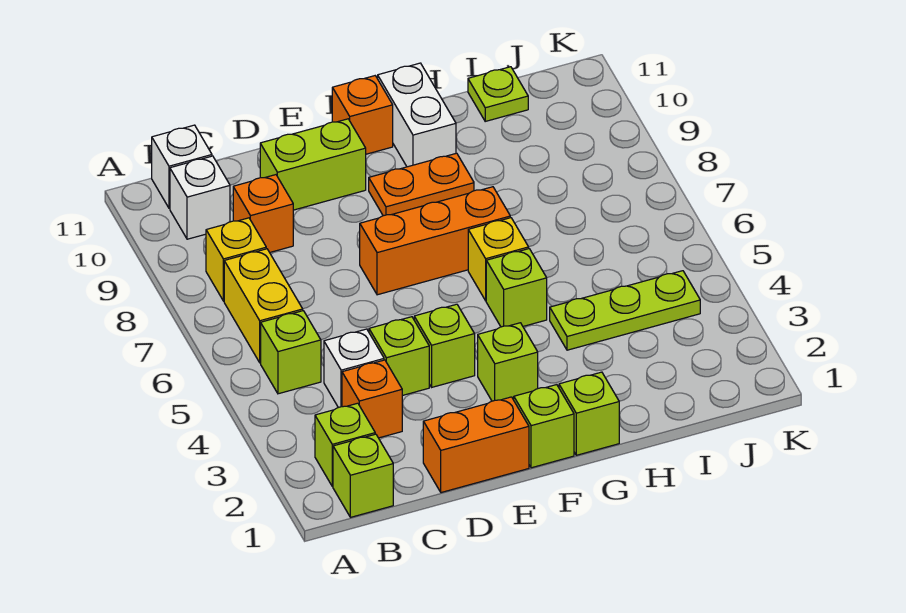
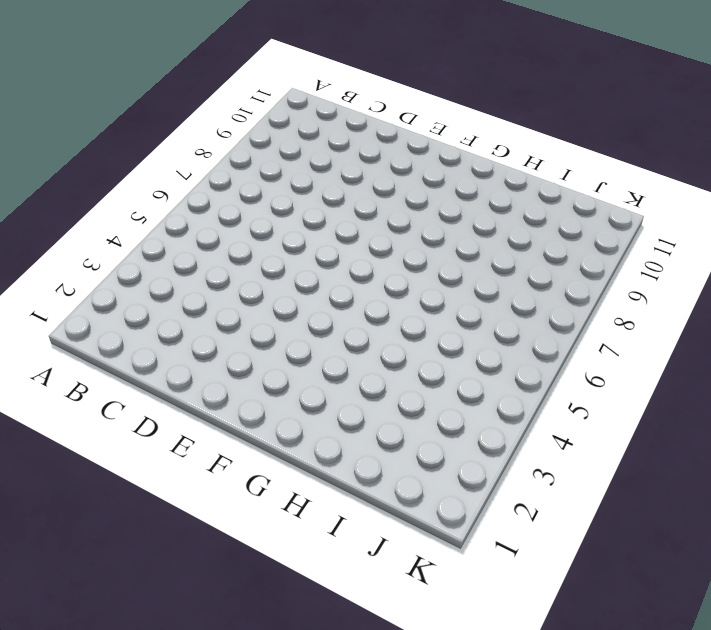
none -> lime brick B1 level 1
none -> lime brick B2 level 1
none -> lime brick B5 level 1

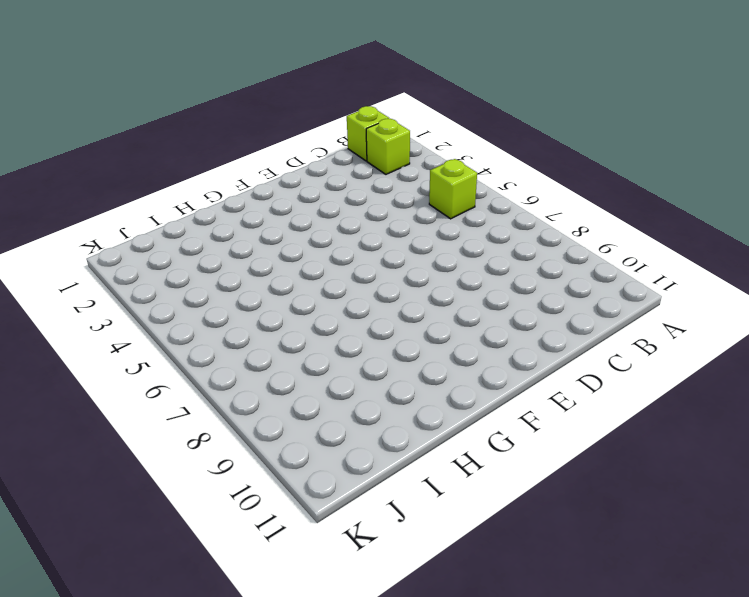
none -> yellow brick B6:B7 level 1
none -> yellow brick B8 level 1
none -> white brick B10 level 1

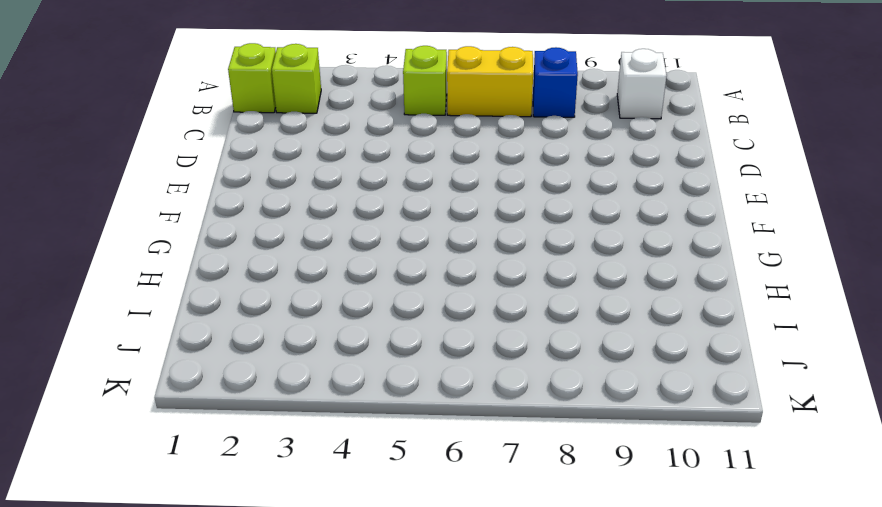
blue brick B8 level 1 -> yellow brick B8 level 1
none -> white brick B11 level 1
none -> orange brick C3 level 1
none -> white brick C4 level 1

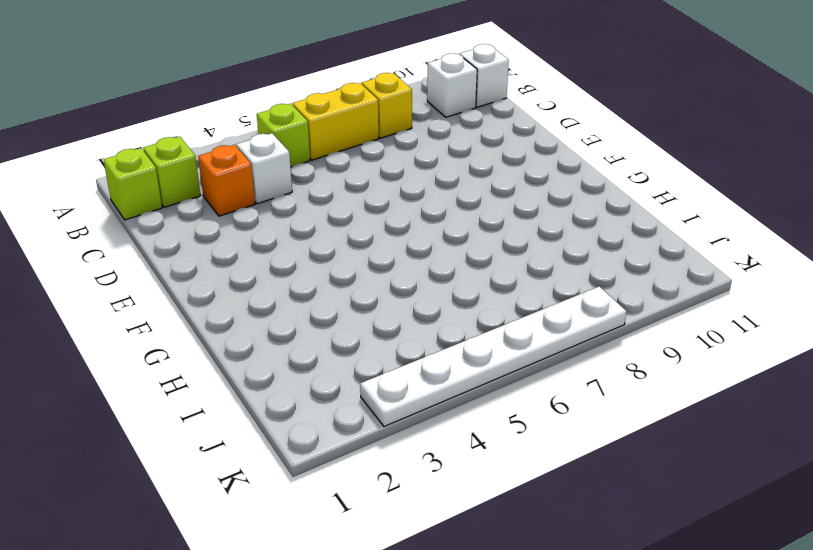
white plate K3:K8 level 1 -> none
none -> orange brick C9 level 1
none -> orange brick D1:E1 level 1
none -> lime brick D4 level 1

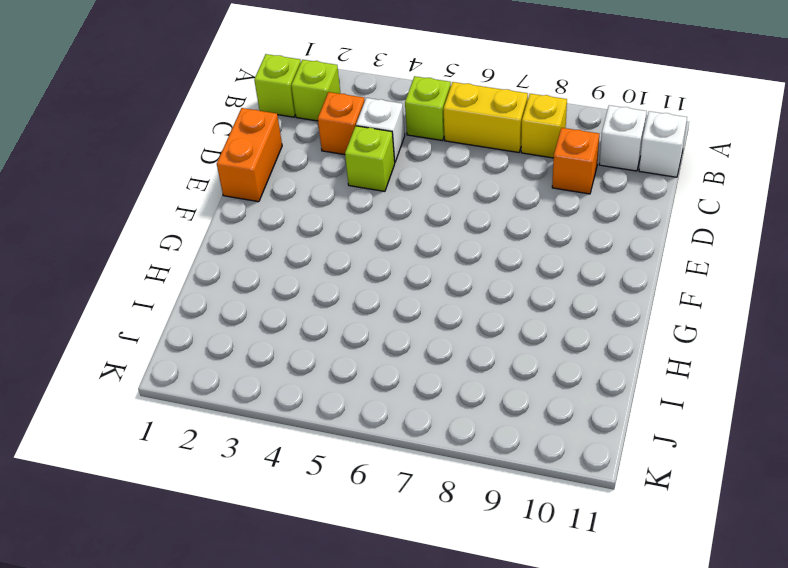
none -> lime brick D10:E10 level 1
none -> lime brick E4 level 1
none -> orange brick E7:G7 level 1

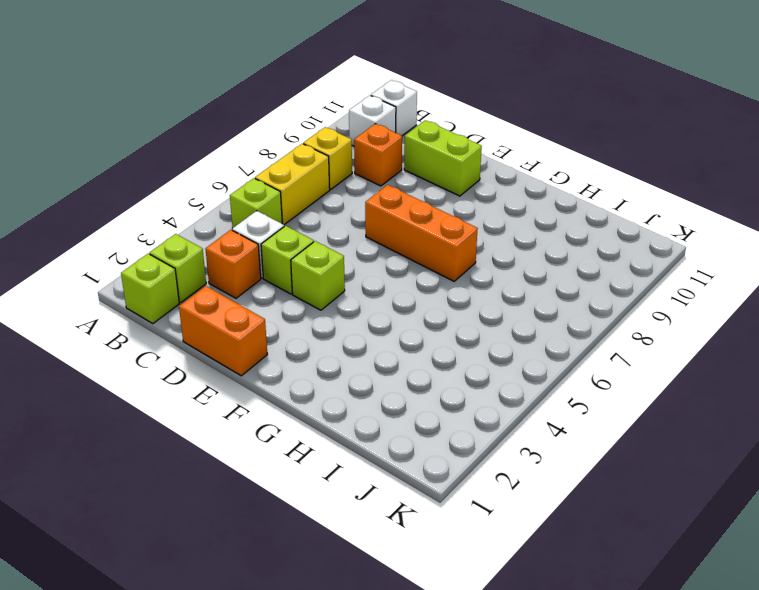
none -> lime brick F1 level 1
none -> lime brick F3 level 1
none -> orange plate F9:G9 level 1

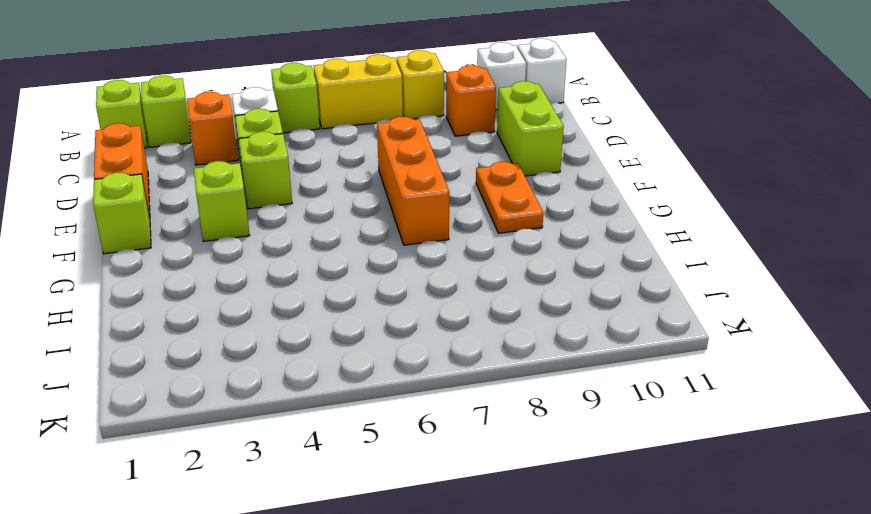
none -> orange brick F11 level 1
none -> lime brick G1 level 1
none -> lime brick G5 level 1

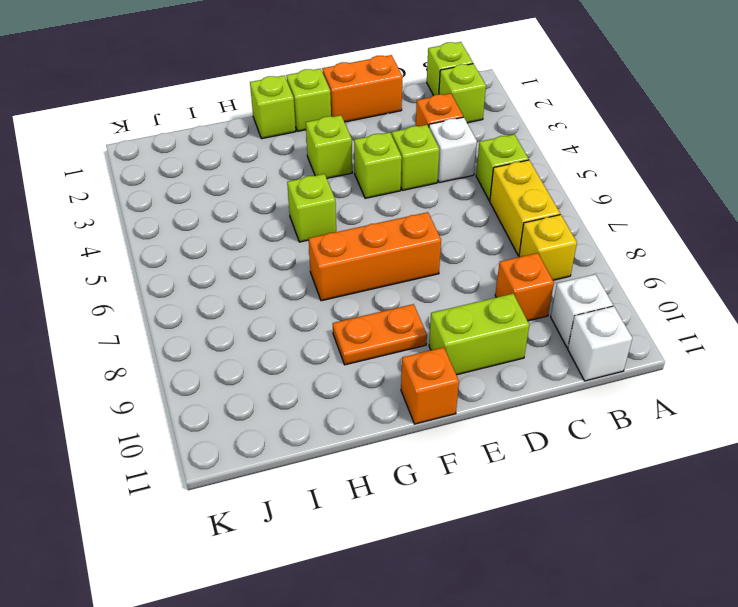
none -> yellow brick G6 level 1
none -> white brick G10:G11 level 1
none -> lime plate H4:J4 level 1

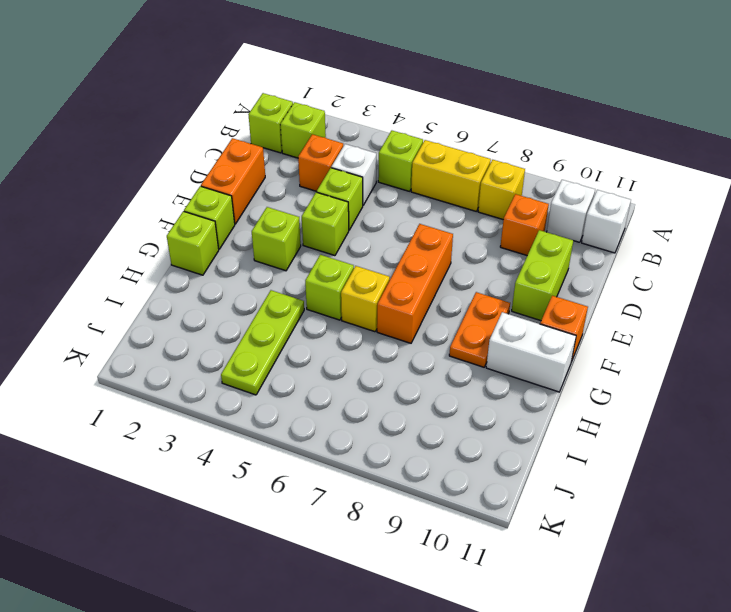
none -> lime plate I11 level 1

